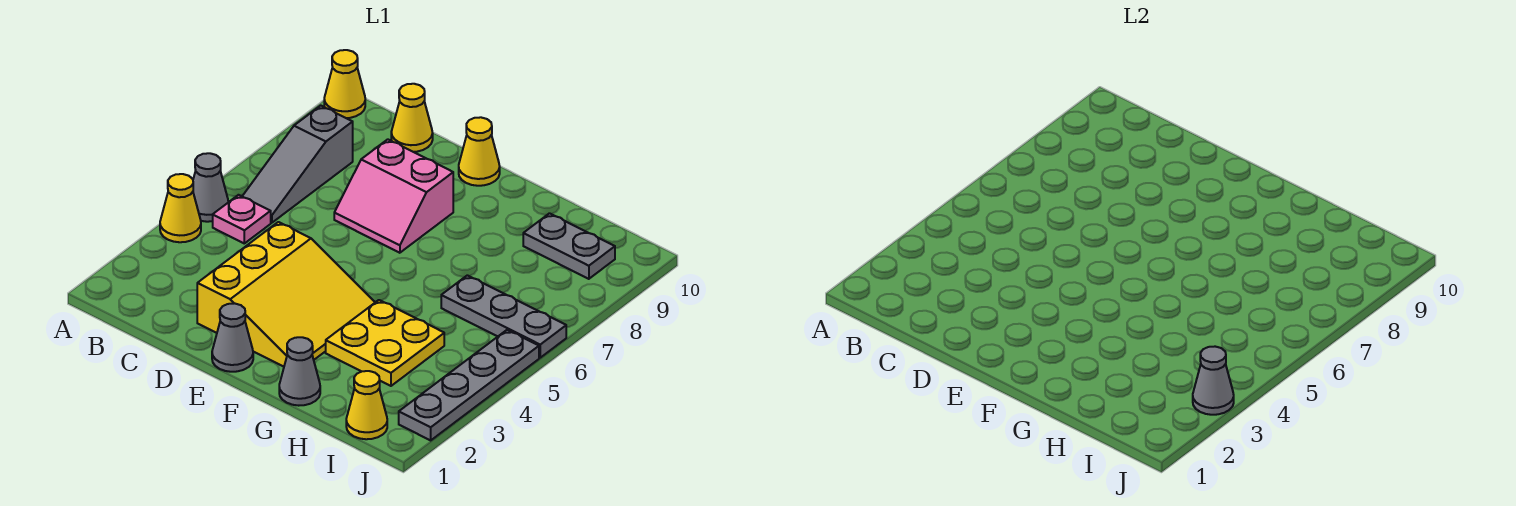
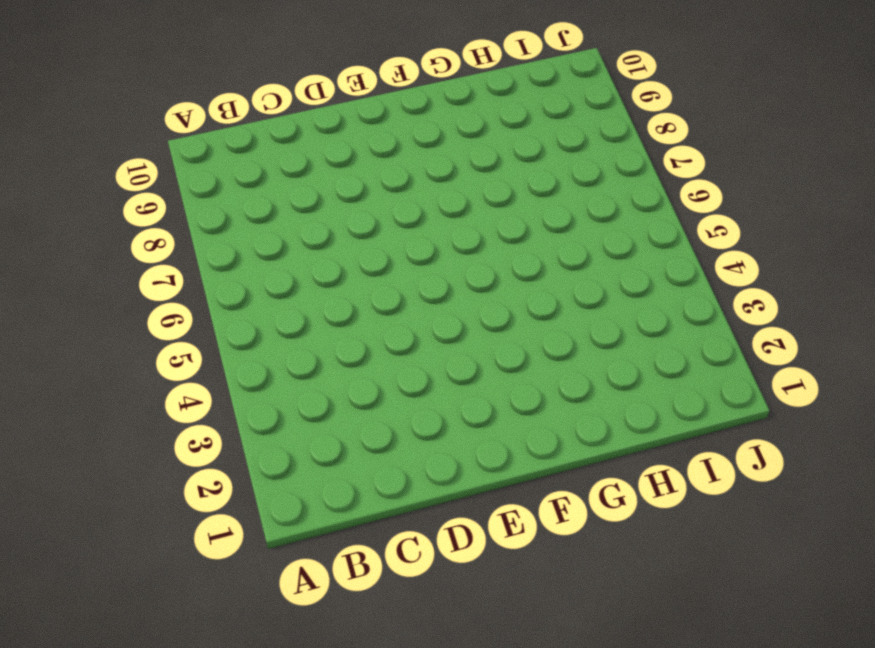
none -> yellow cone A4 level 1
none -> grey cone A5 level 1
none -> yellow cone A10 level 1

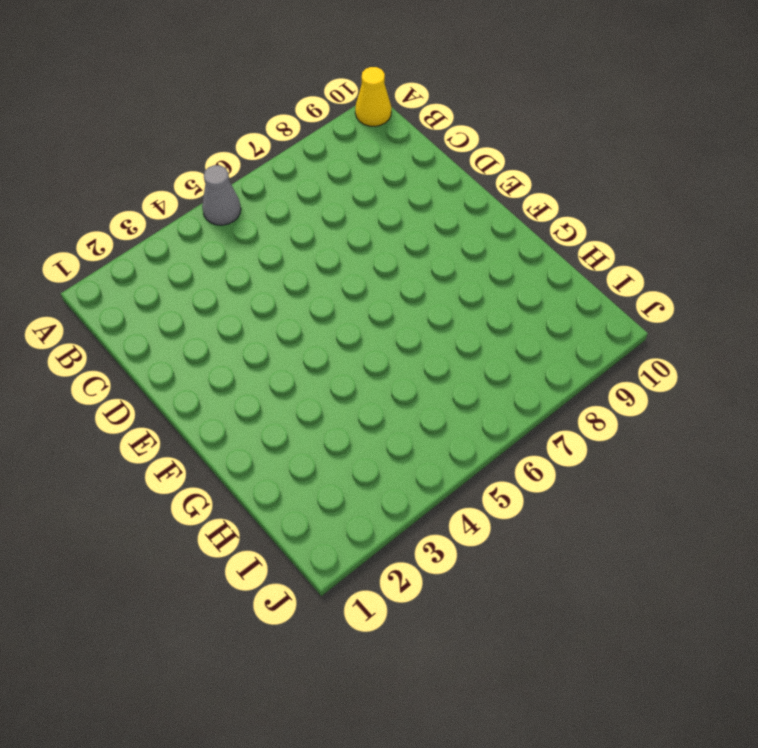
none -> yellow cone A4 level 1
none -> pink plate B5 level 1
none -> grey slope B6:B8 level 1 top 8

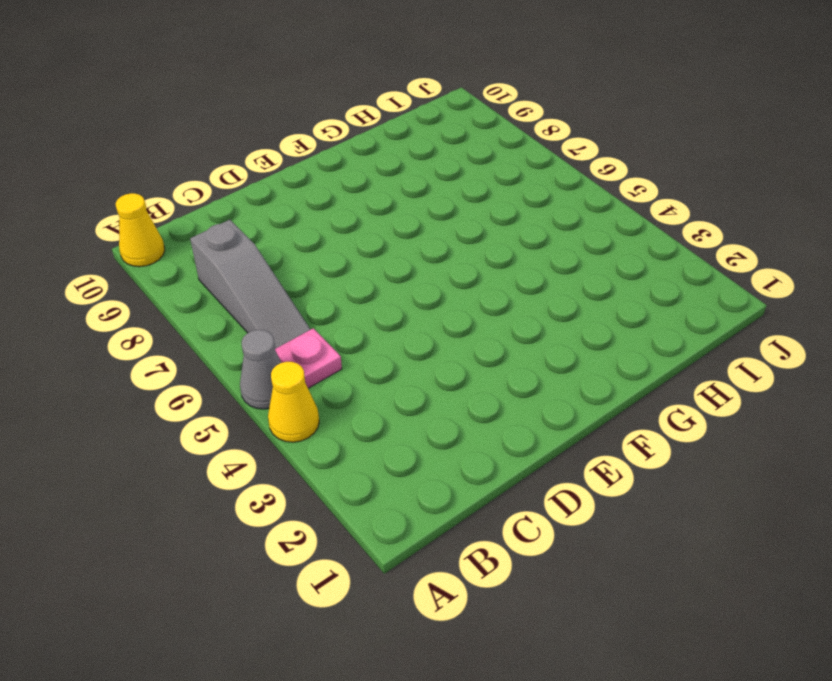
none -> yellow cone C10 level 1
none -> yellow slope D2:F4 level 1 top D
none -> pink slope D7:E8 level 1 top 8

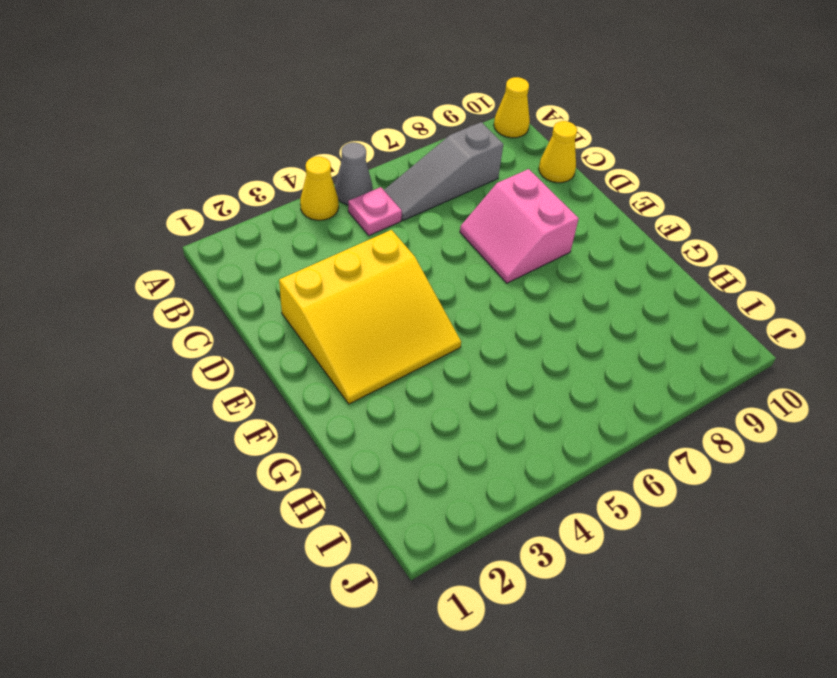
none -> grey cone E1 level 1
none -> yellow cone E10 level 1
none -> grey cone G1 level 1

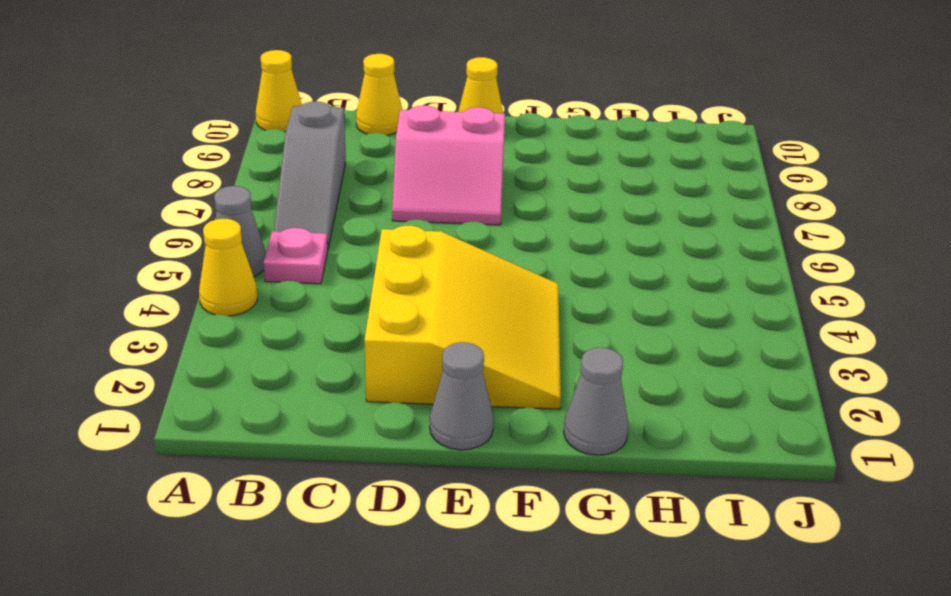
none -> yellow plate G3:H4 level 1
none -> grey plate H6:J6 level 1
none -> grey plate H9:I9 level 1

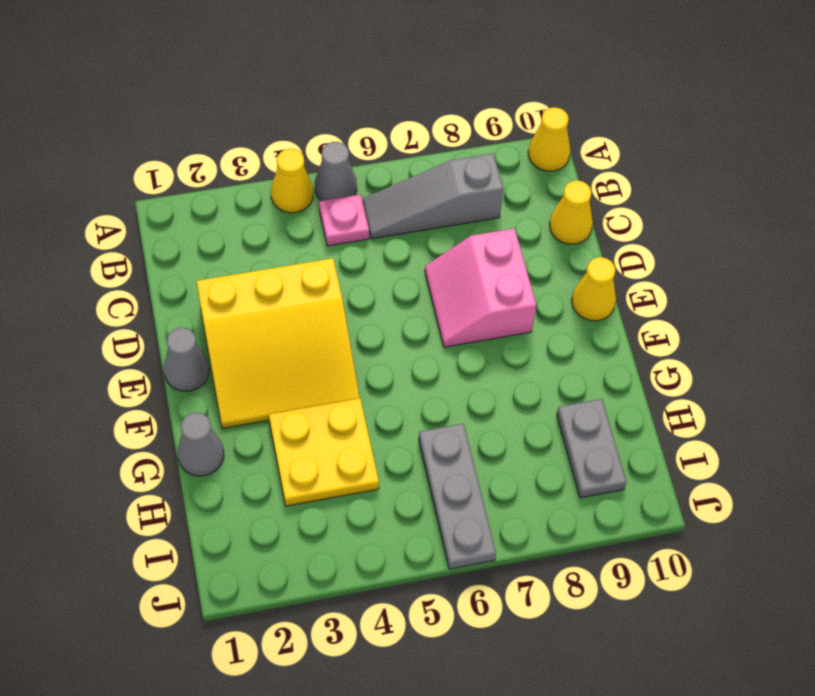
none -> yellow cone I1 level 1
none -> grey plate J2:J5 level 1
none -> grey cone J3 level 2

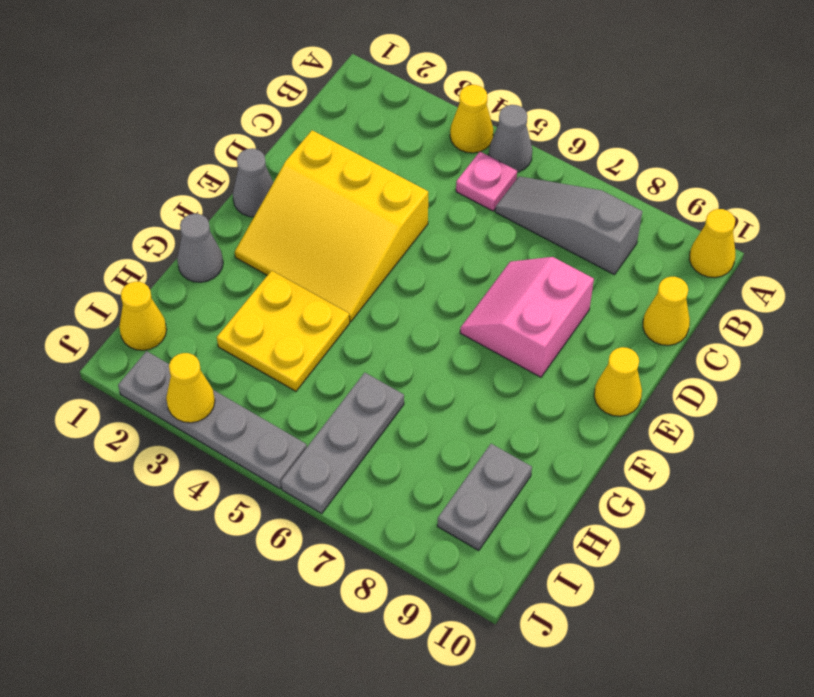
yellow cone J3 level 2 -> grey cone J3 level 2

